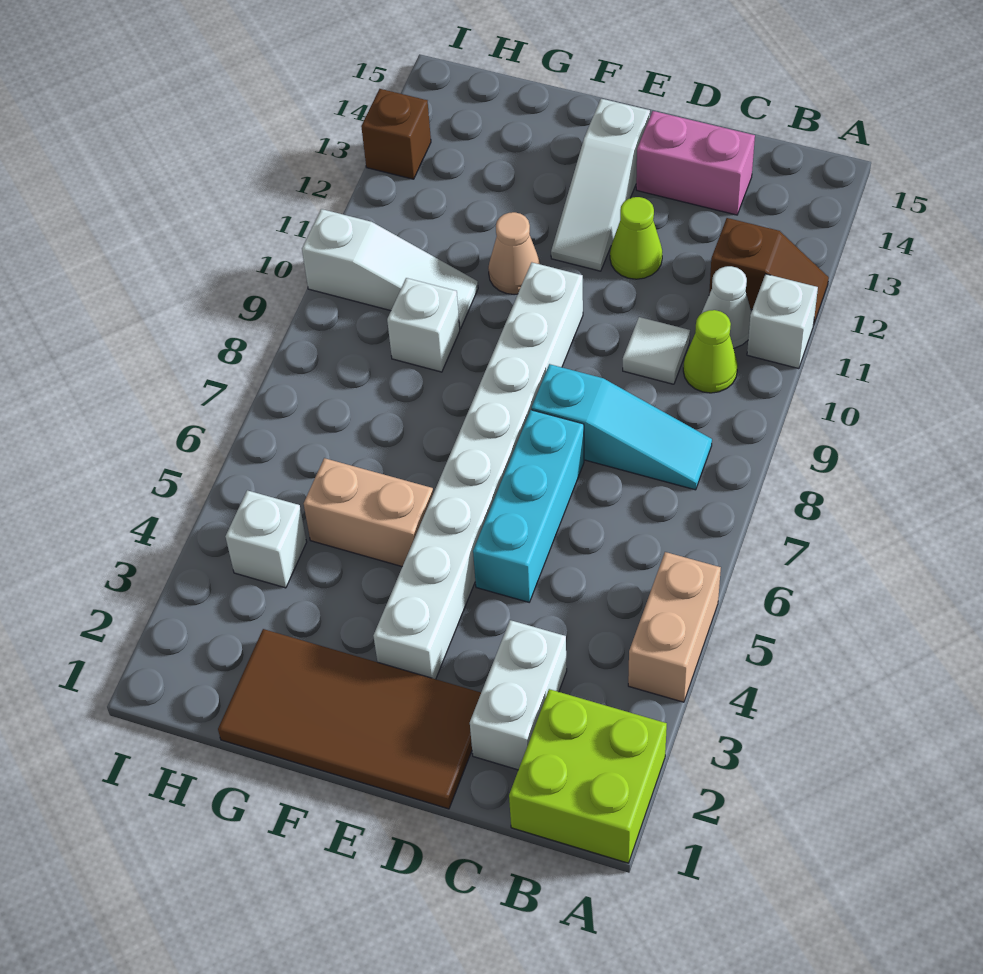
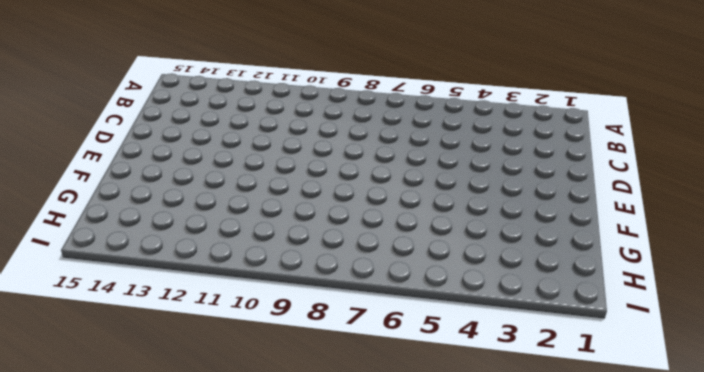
none -> lime brick A1:B2 level 1
none -> tan brick A4:A5 level 1
none -> white brick A11 level 1

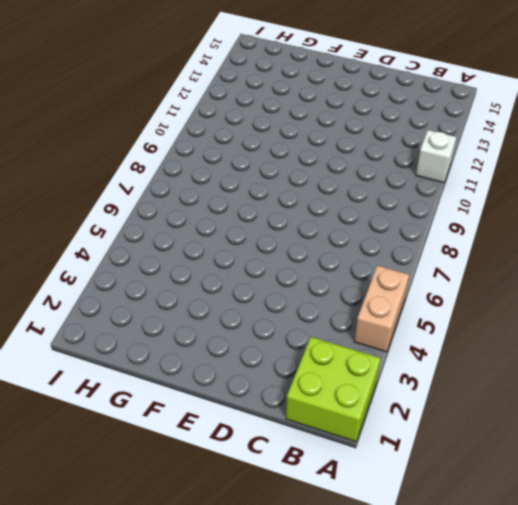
none -> brown slope A12:B12 level 1 top B
none -> cyan slope B8:D8 level 1 top D
none -> lime cone B10 level 1

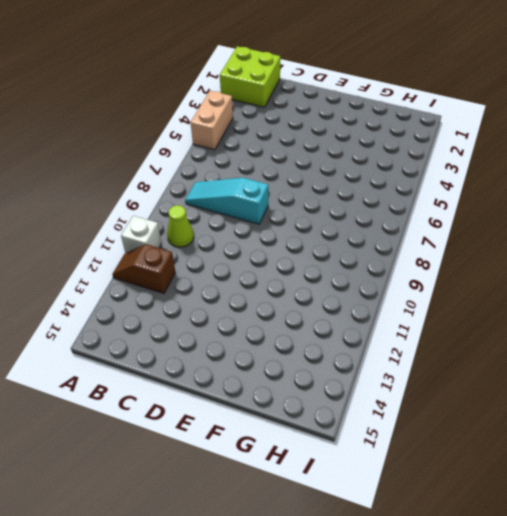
none -> white cone B11 level 1
none -> white brick C2:C3 level 1
none -> white tile C10 level 1

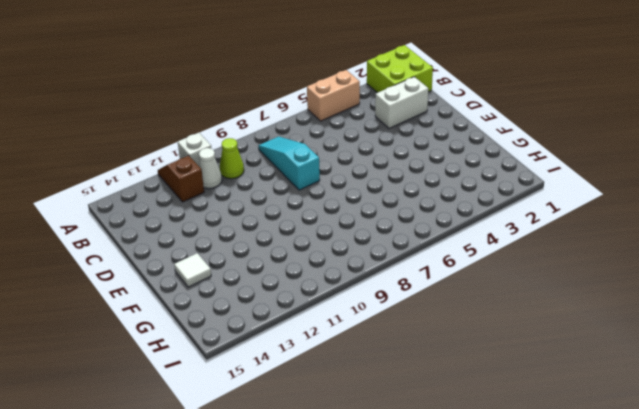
white tile F14 level 1 -> white tile C10 level 1
none -> pink brick C14:D14 level 1
none -> brown tile D1:G2 level 1
none -> cyan brick D5:D7 level 1

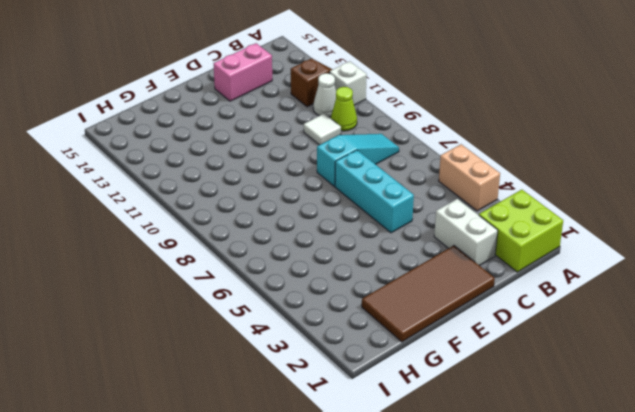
none -> lime cone D12 level 1
none -> white brick E3:E10 level 1
none -> white slope E12:E14 level 1 top 14

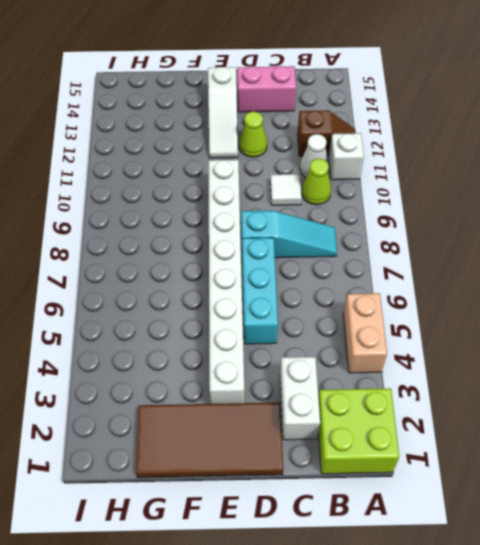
none -> tan brick F5:G5 level 1
none -> tan cone F11 level 1
none -> white brick G9 level 1

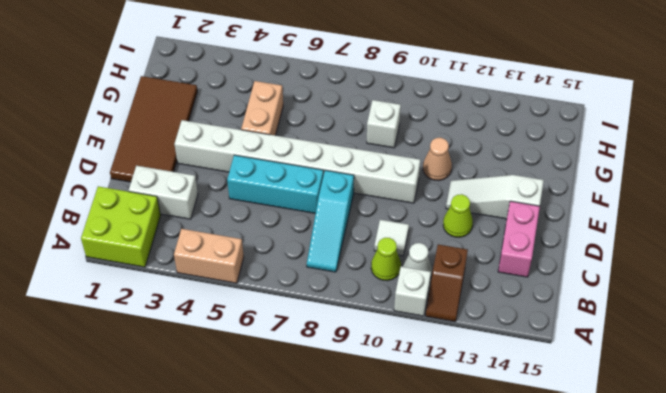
none -> white slope G10:I10 level 1 top I
none -> white brick H4 level 1
none -> brown brick I13 level 1

